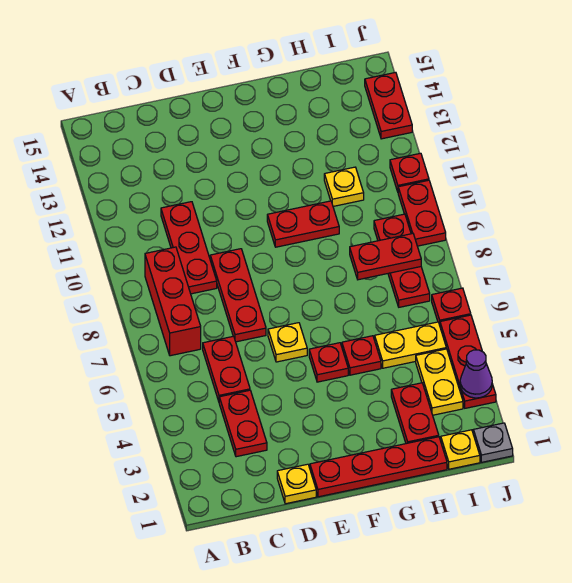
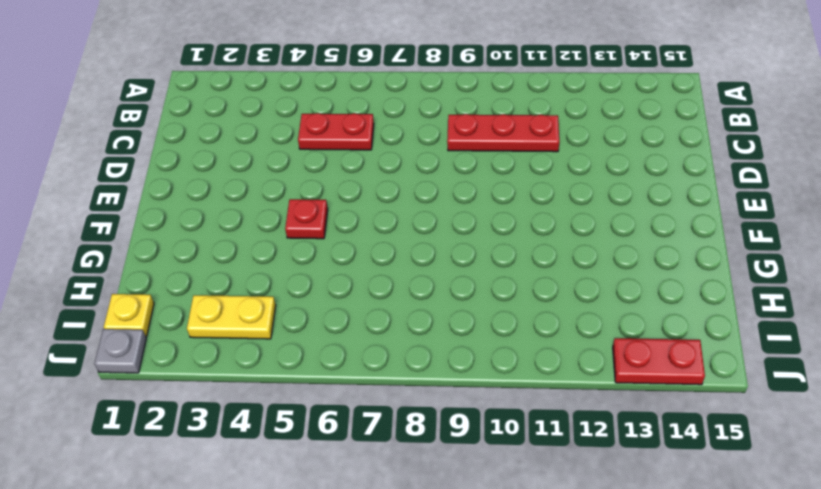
none -> red brick B7:B9 level 1
none -> red plate C3:C4 level 1
none -> yellow plate D1 level 1

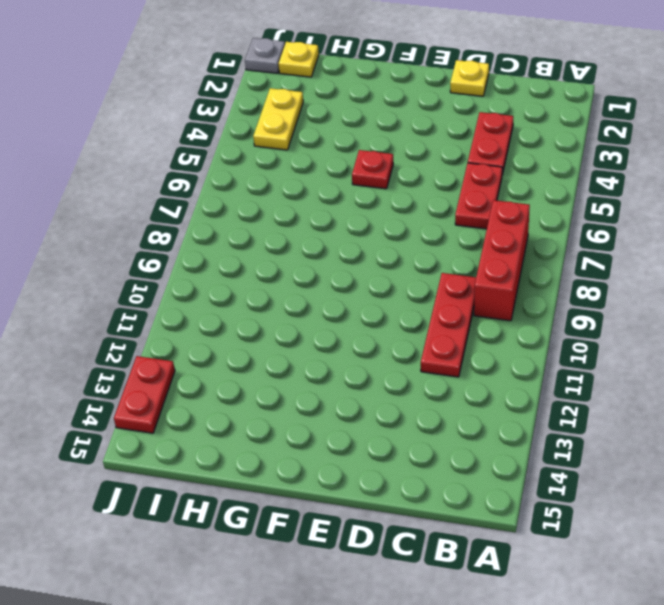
none -> red plate D7:D9 level 1
none -> red plate E1:H1 level 1
none -> yellow plate E6 level 1

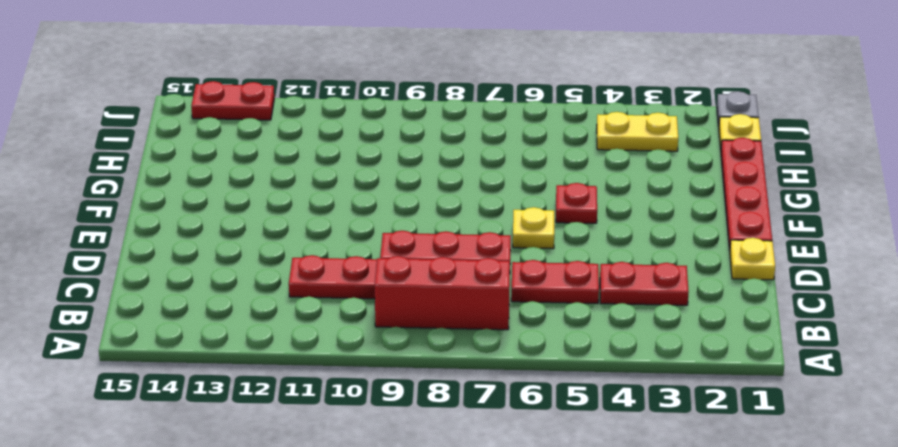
none -> red plate F10:G10 level 1
none -> red plate G5 level 1
none -> red plate H2:H3 level 1

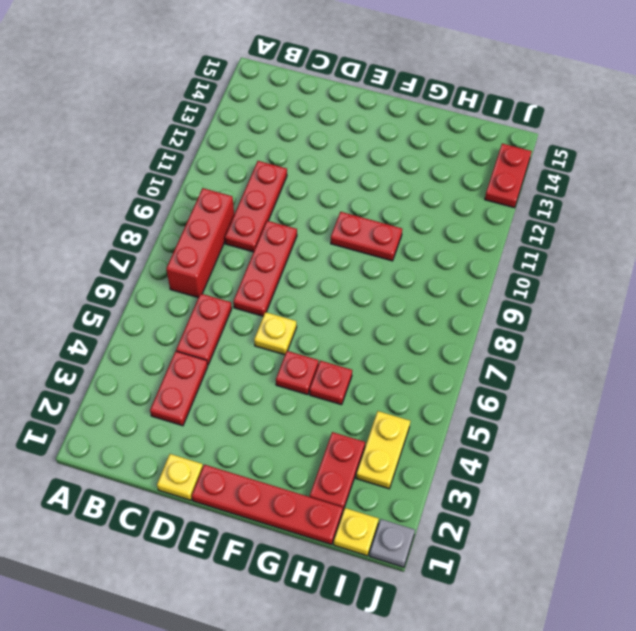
none -> yellow plate H5:I5 level 1
none -> yellow plate H11 level 1
none -> red plate I7:I9 level 1

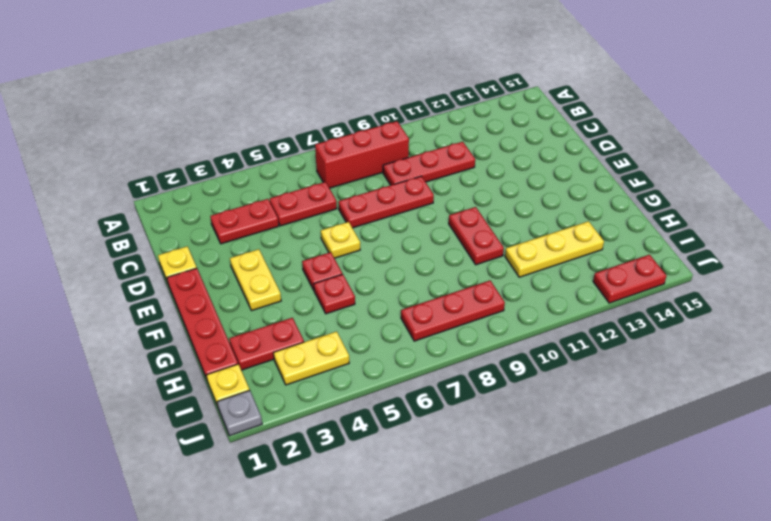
yellow plate E3:F3 level 1 -> yellow plate H5:I5 level 1
yellow plate H11:H13 level 1 -> yellow plate H11 level 1
none -> red plate J3:J5 level 1
none -> red plate J6 level 1
none -> red plate J9:J10 level 1

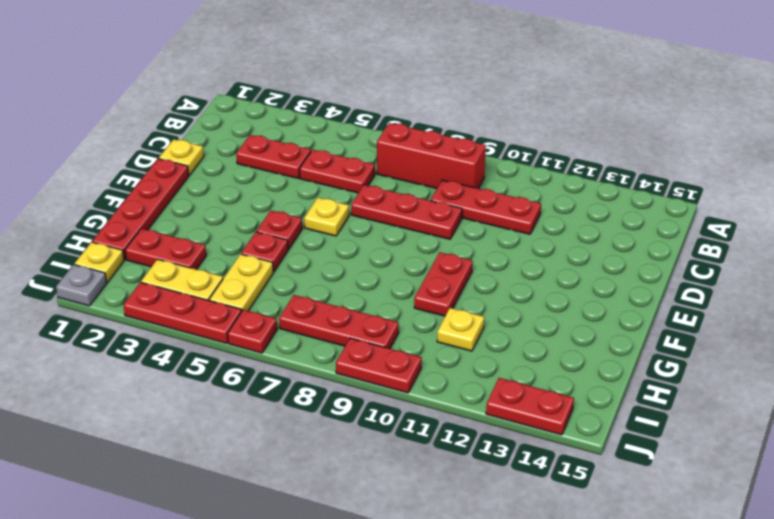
none -> red plate J11 level 1
none -> red plate H8:I8 level 2
none -> purple cone J3 level 2

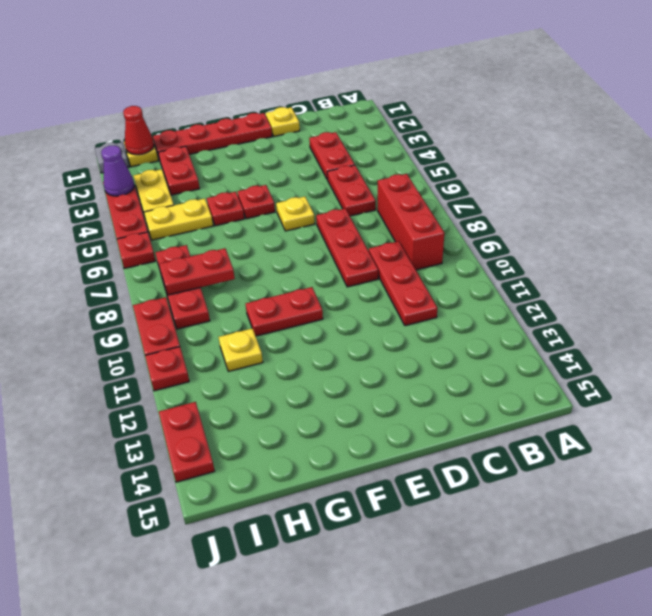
red cone I1 level 2 -> none

